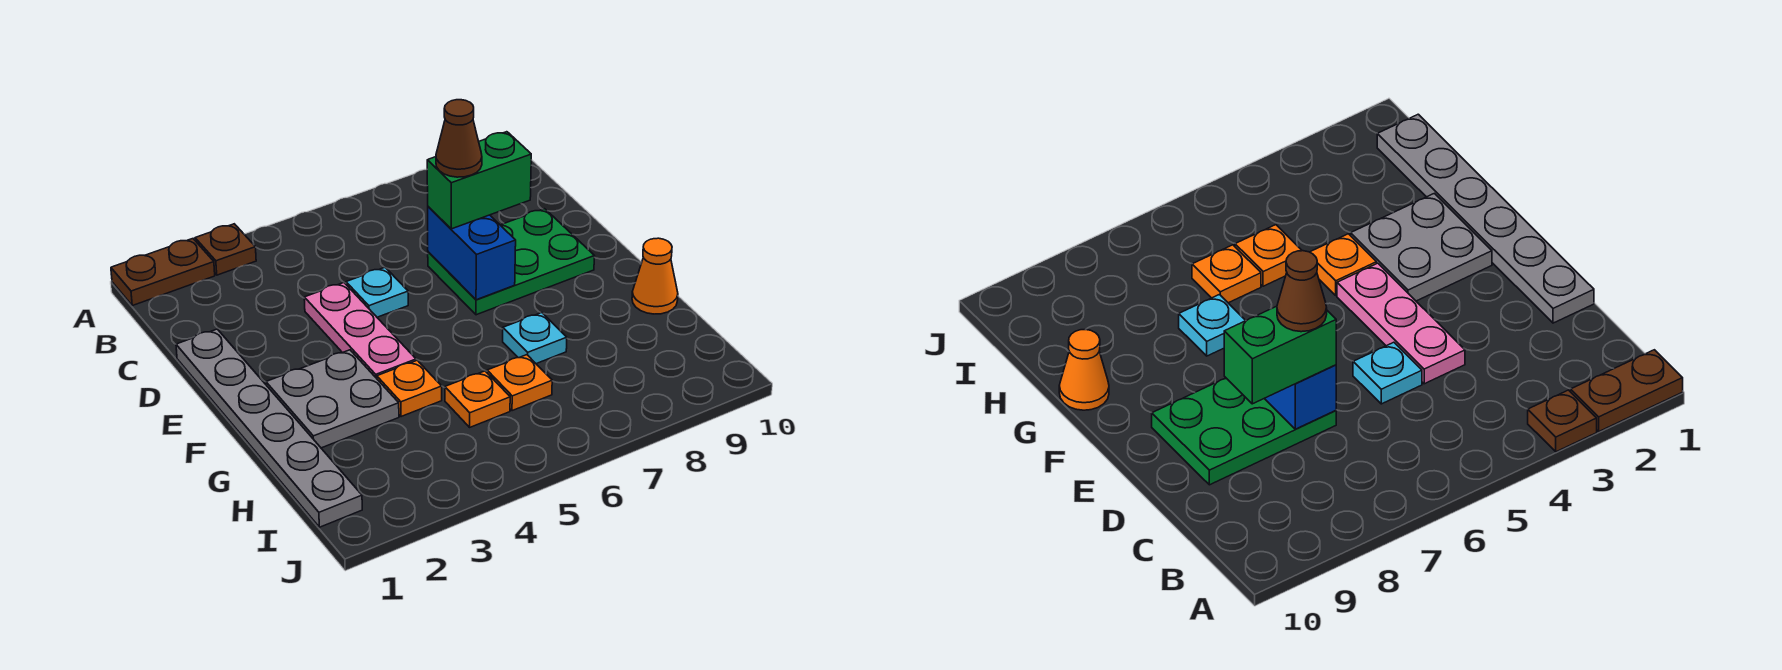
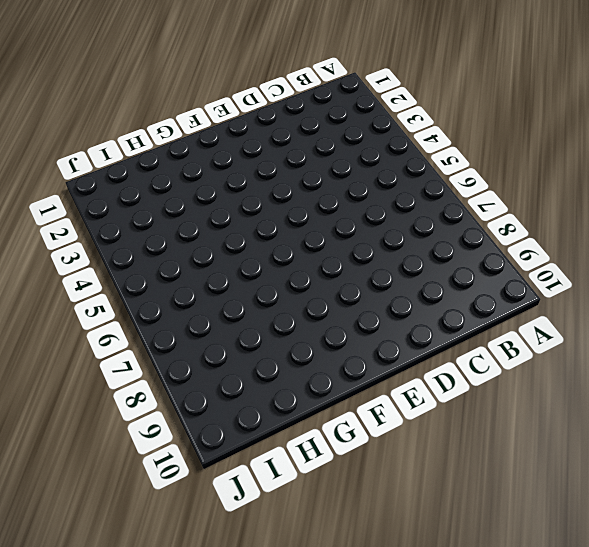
none -> brown plate A1:A2 level 1
none -> brown plate A3 level 1
none -> grey plate D1:I1 level 1

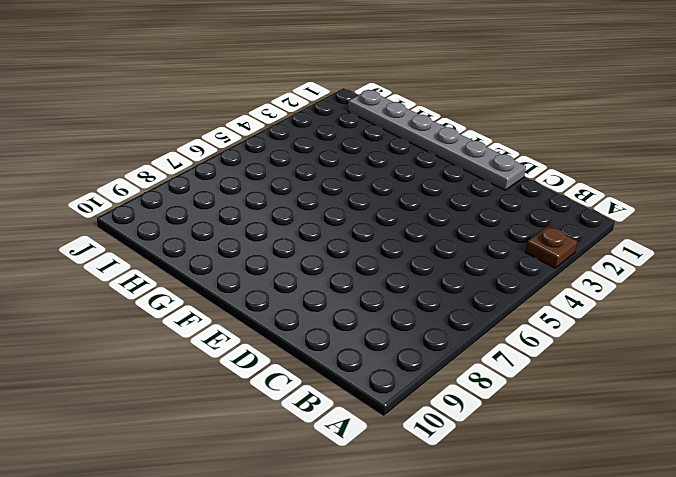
none -> brown plate A1:A2 level 1
none -> pink plate D4:F4 level 1
none -> cyan plate D5 level 1

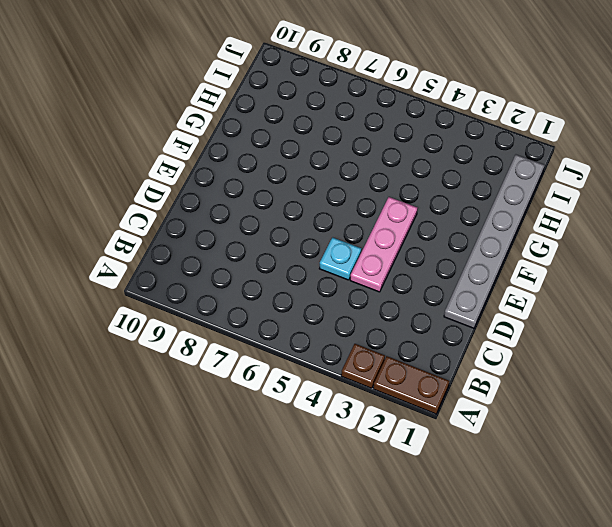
none -> green plate D7:E9 level 1
none -> grey plate F2:G3 level 1
none -> orange plate G4 level 1

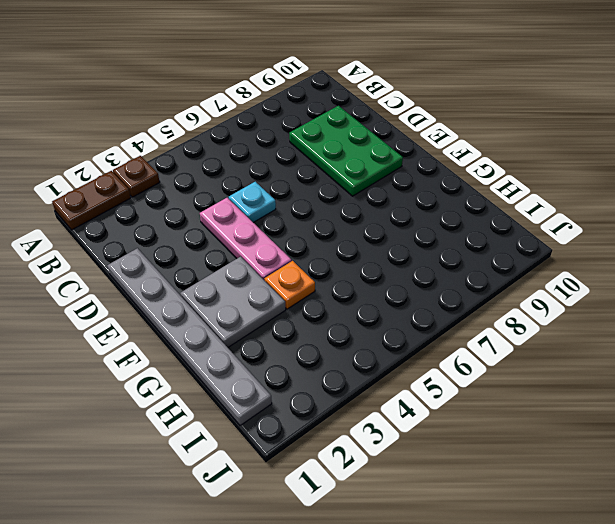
green plate C8:E9 level 1 -> green plate D7:E9 level 1
none -> cyan plate G7 level 1
none -> orange cone G10 level 1
none -> orange plate H5 level 1

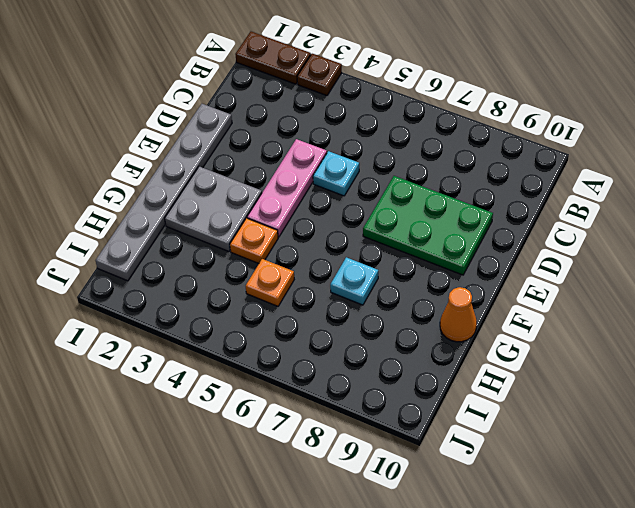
none -> orange plate H6 level 1
none -> blue brick D7:E7 level 2
none -> green brick D7:D8 level 3

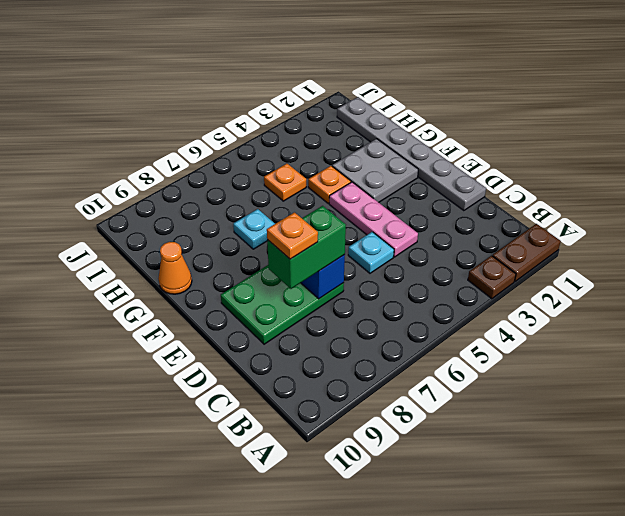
orange plate D8 level 4 -> orange plate H6 level 1
none -> brown cone D7 level 4

